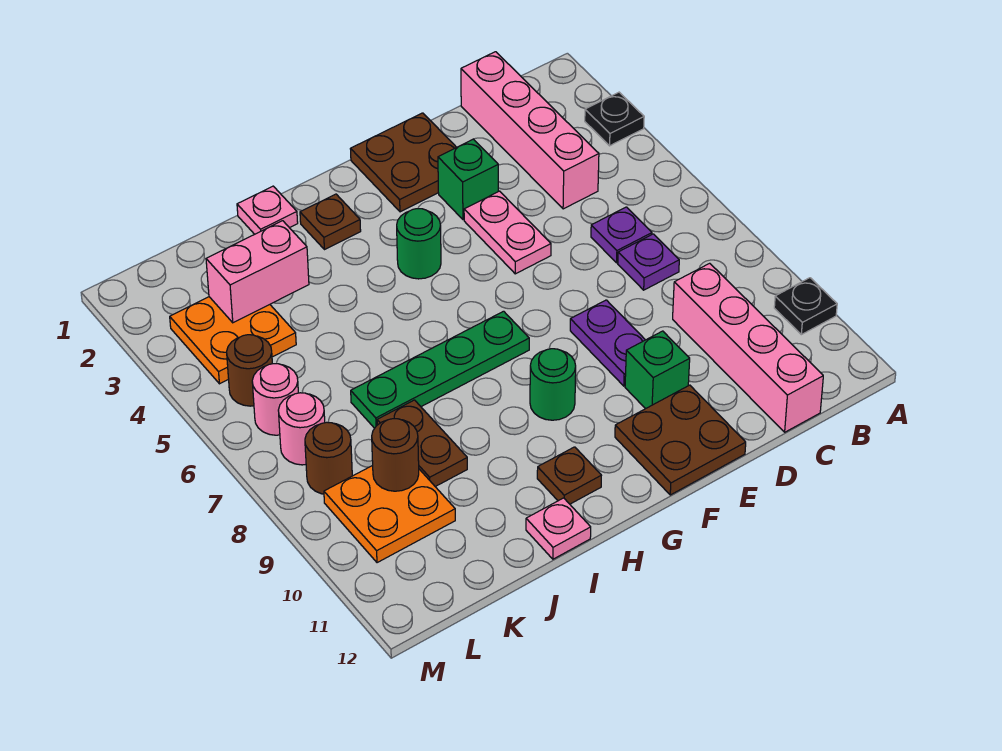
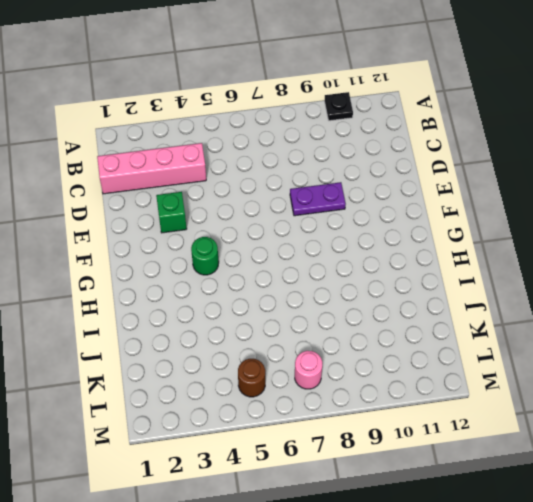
none -> black plate A3 level 1
none -> purple plate C6 level 1
none -> purple plate C7 level 1

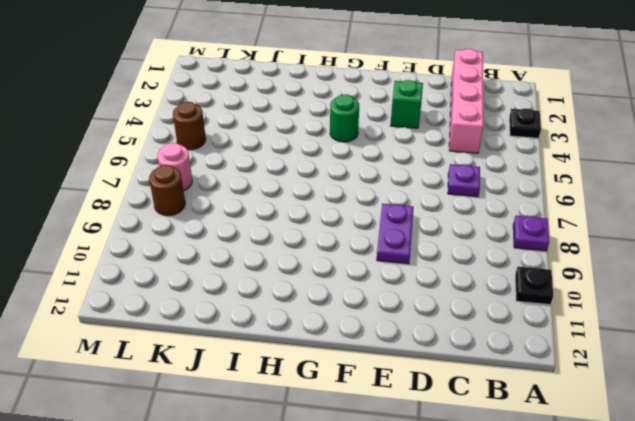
purple plate A8 level 1 -> purple plate C7 level 1
none -> pink brick C9:C12 level 1
none -> brown plate E1:F2 level 1
none -> pink plate E4:E5 level 1

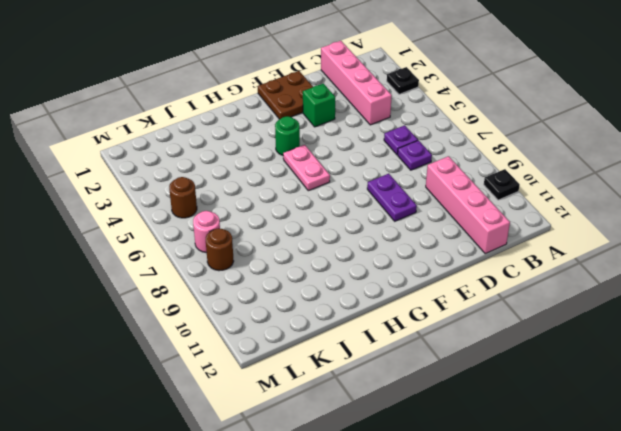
pink plate G5:G6 level 1 -> pink plate E4:E5 level 1
none -> green brick E10 level 1
none -> brown plate E11:F12 level 1
none -> green plate G7:J7 level 1

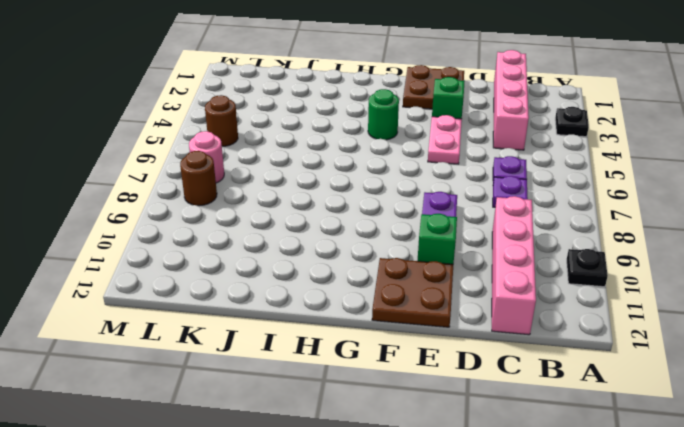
none -> green plate G7:J7 level 1
none -> green round brick G9 level 1
none -> brown plate H2 level 1

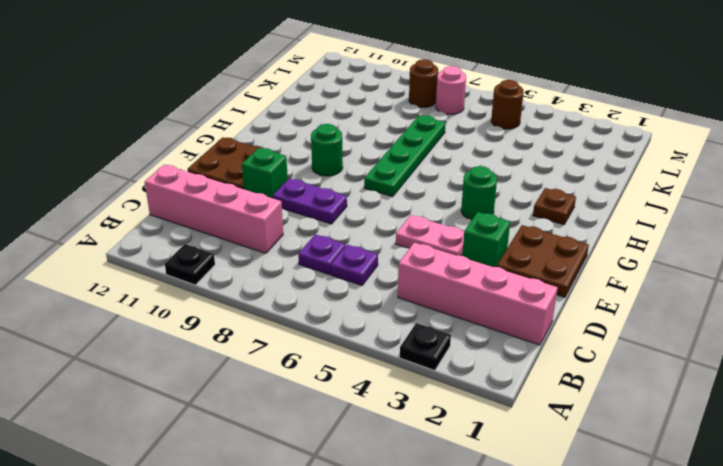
none -> brown plate H11 level 1
none -> pink plate I1 level 1
none -> pink plate I12 level 1

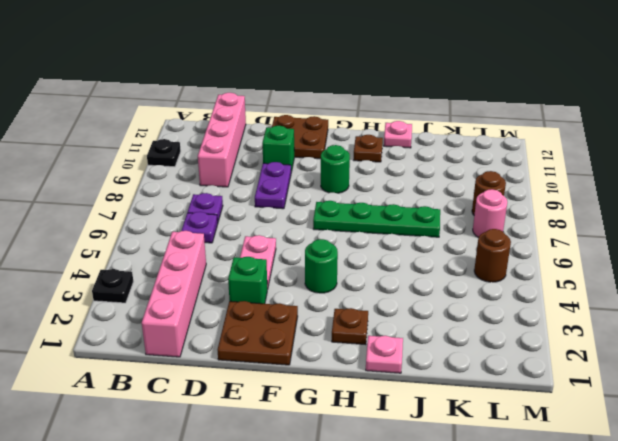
none -> brown plate J8:J9 level 1
none -> orange plate K3:L4 level 1
none -> orange plate K9:L10 level 1

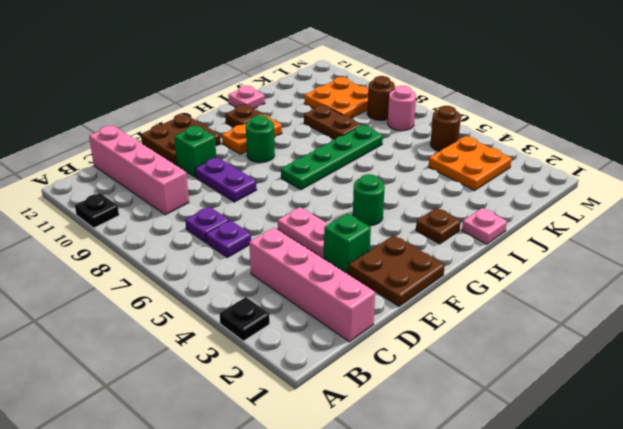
orange plate G10:H10 level 1 -> none
none -> pink round brick L6 level 1
none -> pink brick J3:K3 level 2
none -> brown round brick K9 level 2

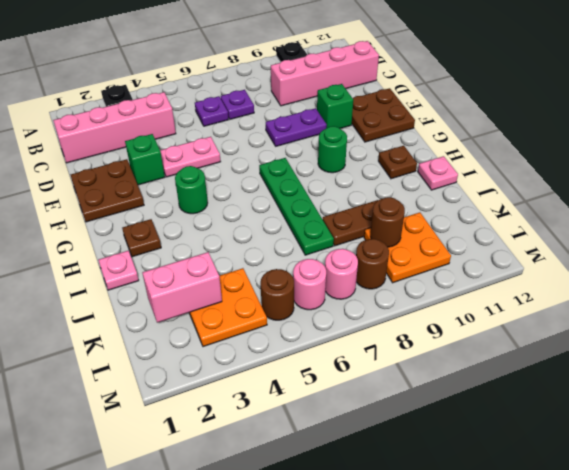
pink brick K2:K3 level 2 -> pink brick J3:K3 level 2

